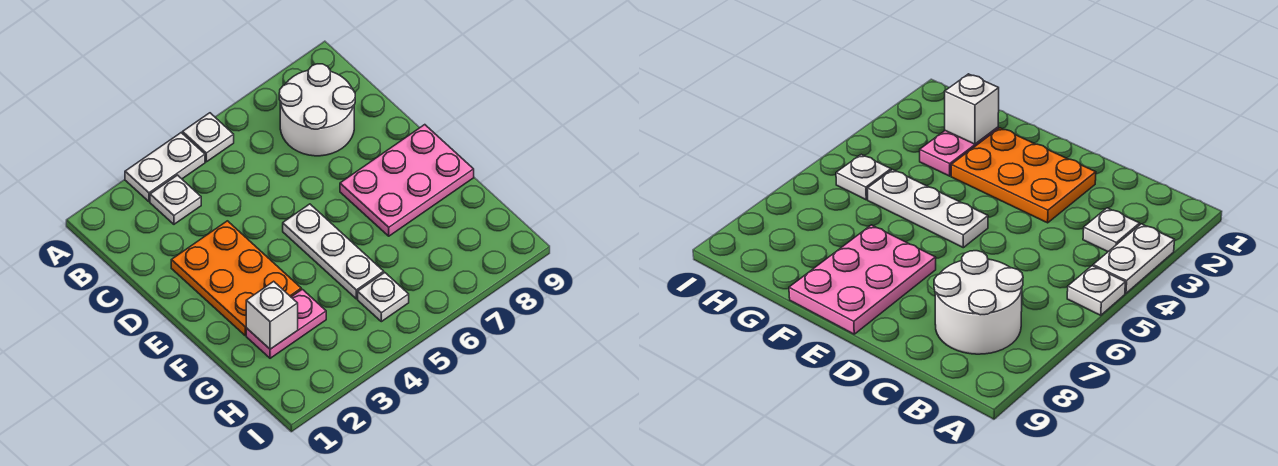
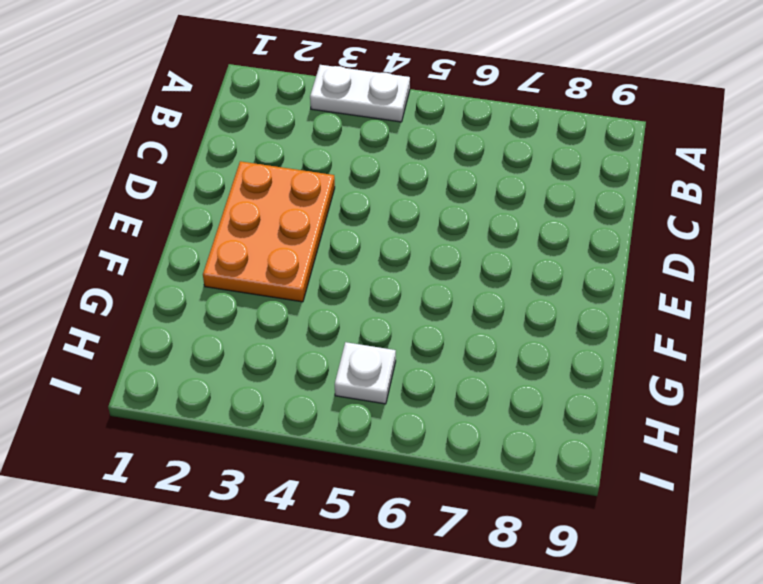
none -> white plate A5 level 1
none -> white plate B3 level 1

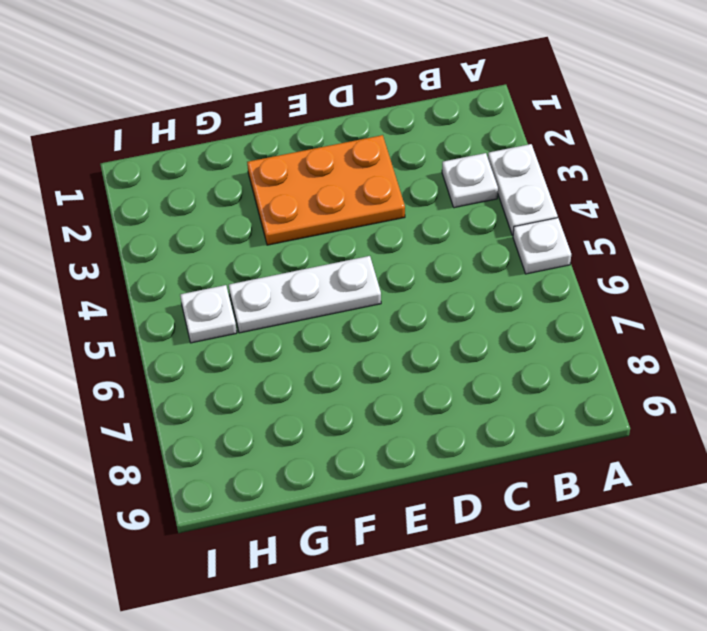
none -> white round brick B7:C8 level 1
none -> pink plate E7:F9 level 1

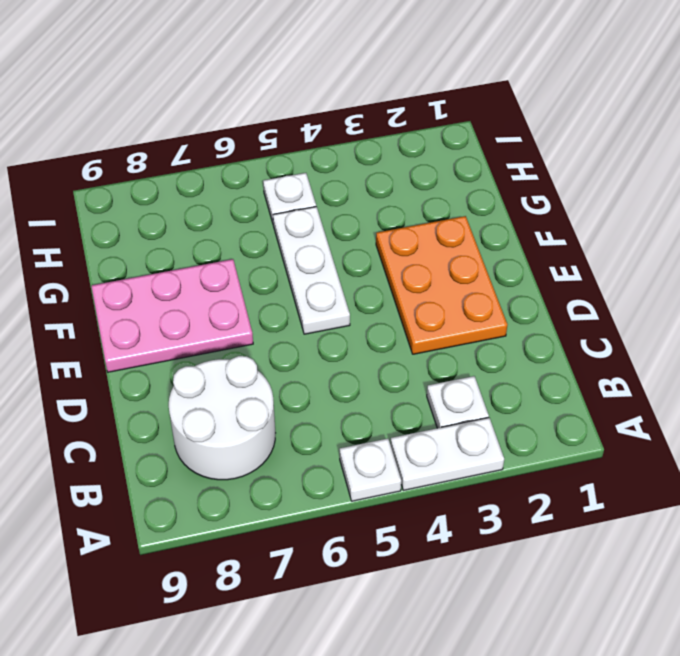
none -> pink plate G2:G3 level 1
none -> white brick G2 level 2

